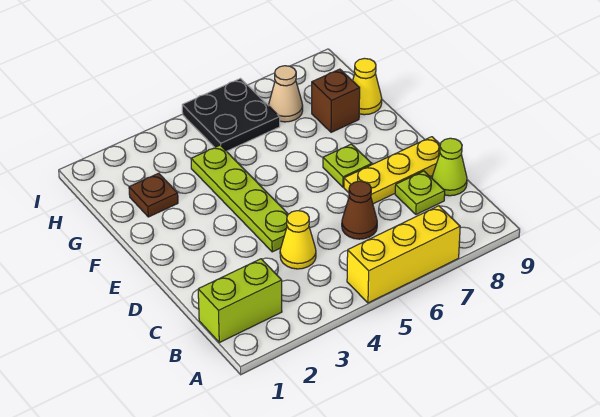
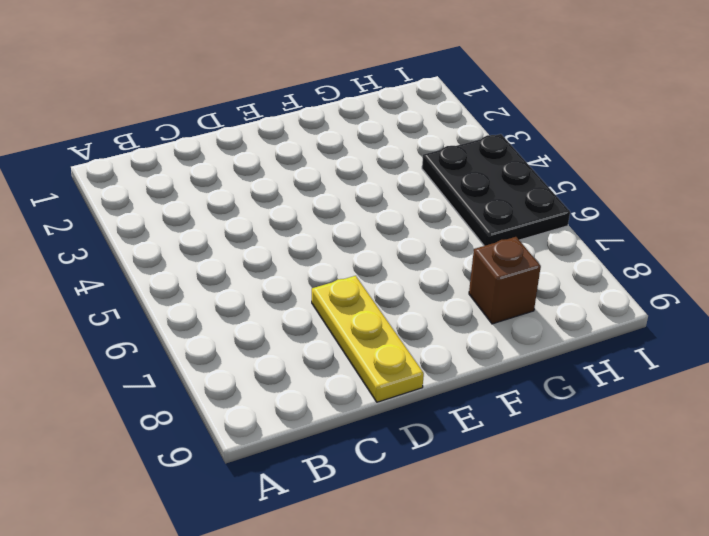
black plate H4:I6 level 1 -> black plate H5:I6 level 1
none -> yellow brick A5:A7 level 1
none -> lime brick B1:B2 level 1
none -> yellow cone C4 level 1

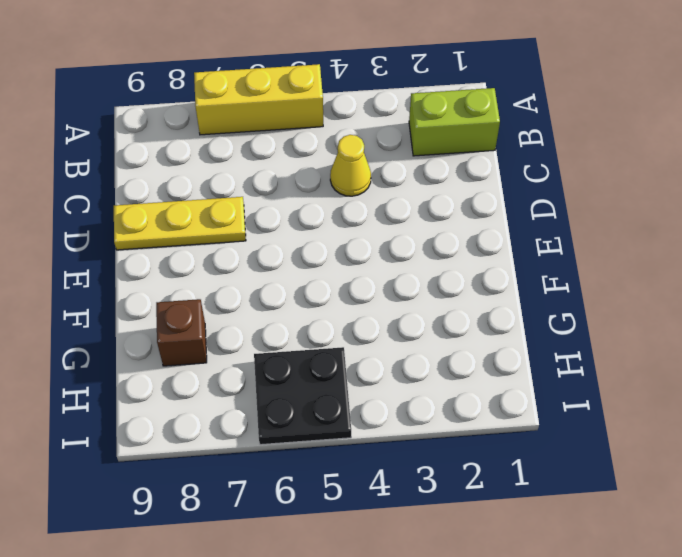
none -> brown cone C6 level 1
none -> lime plate C8 level 1
none -> lime cone C9 level 1

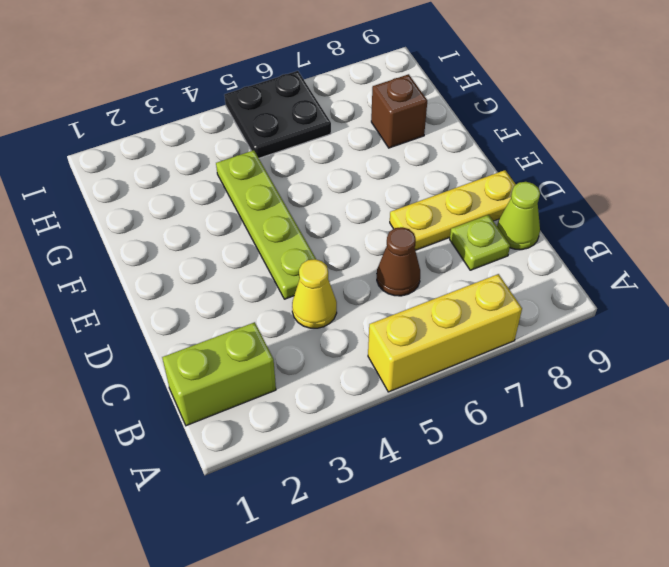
none -> lime plate E7 level 1
none -> brown plate G2 level 1
none -> yellow cone G9 level 1

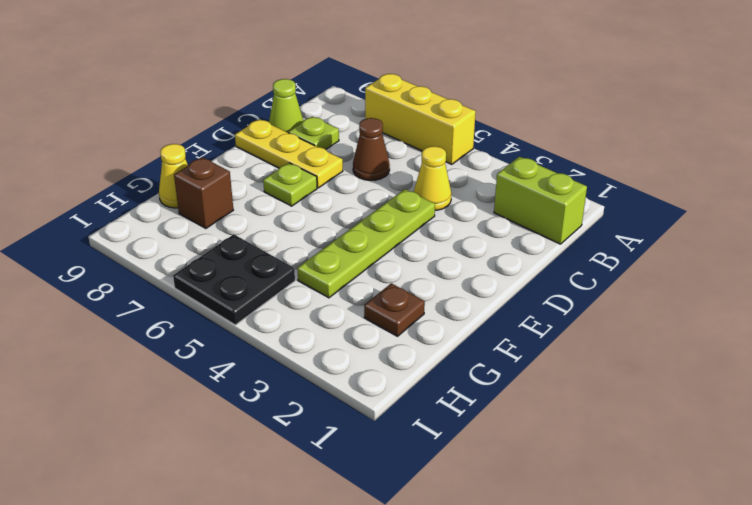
none -> tan cone H7 level 1

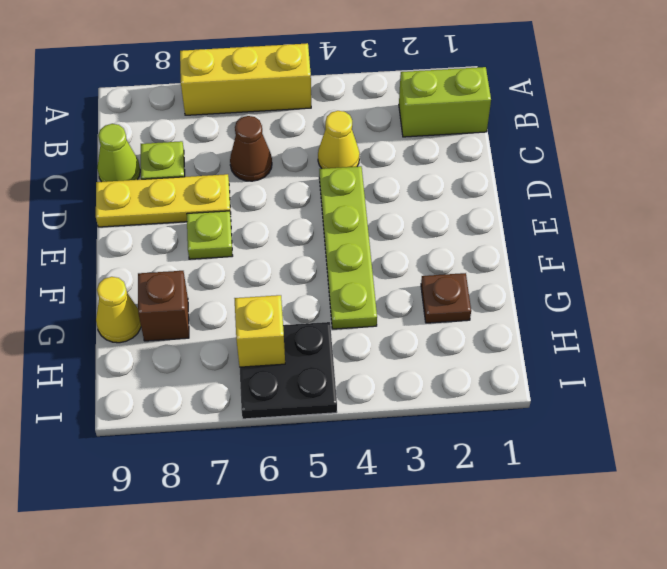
yellow brick H6 level 2 -> none
none -> tan cone H7 level 1

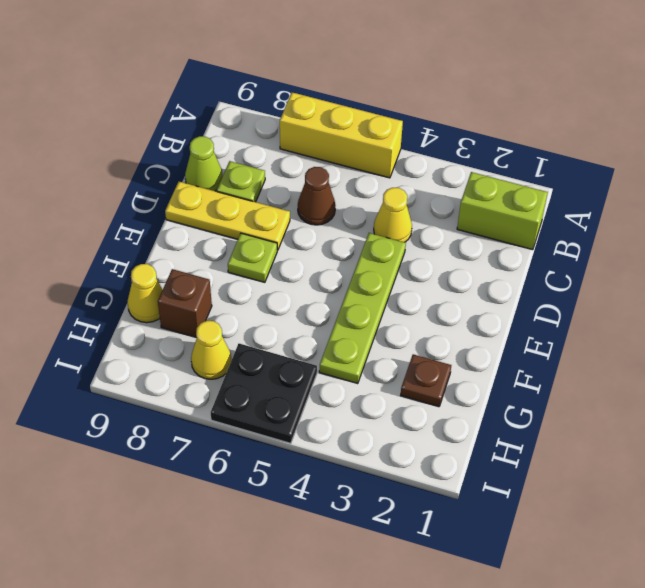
yellow cone H7 level 1 -> tan cone H7 level 1

